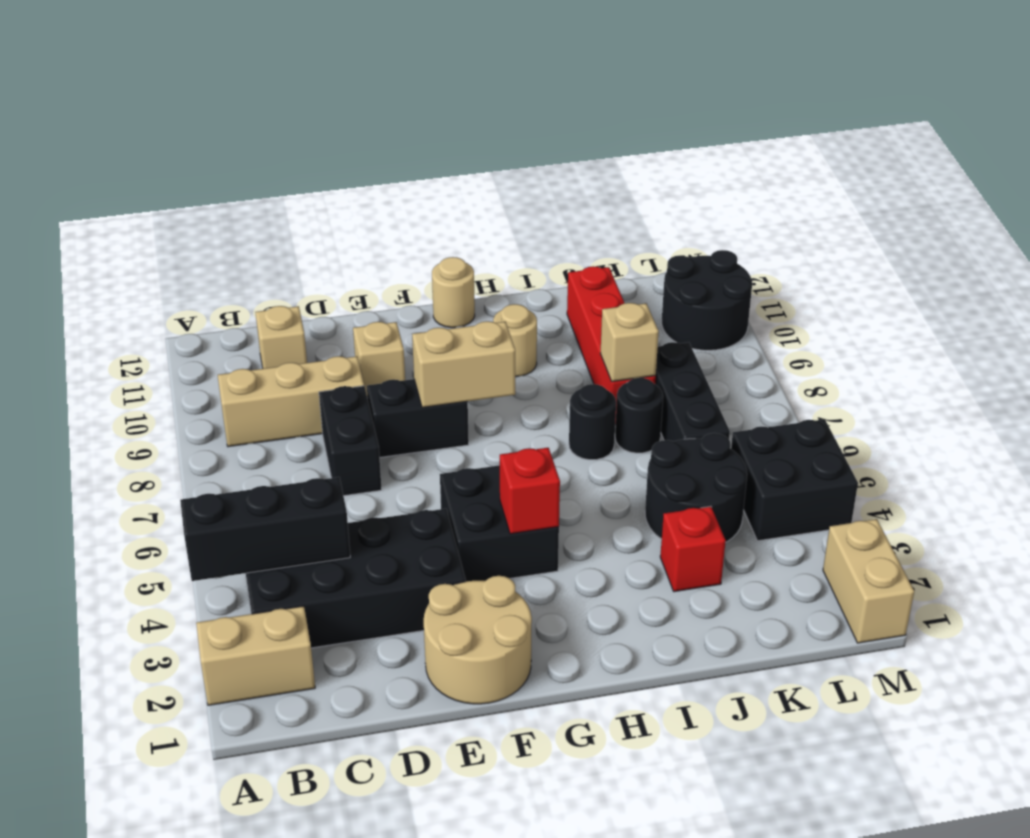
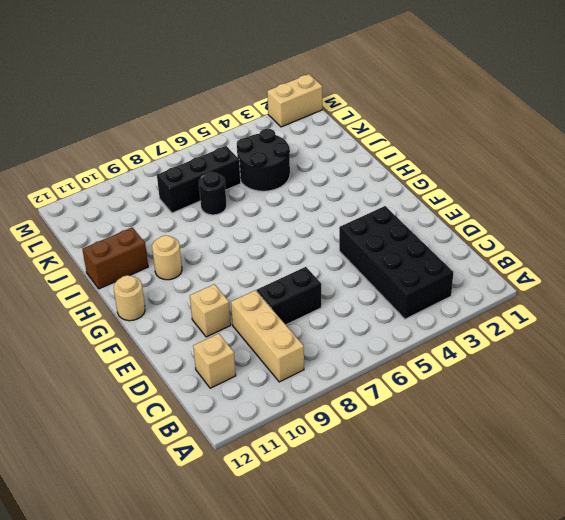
brown brick I11:I12 level 1 -> none
none -> tan brick A2:B2 level 1
none -> tan round brick E1:F2 level 1
none -> black brick E8:F8 level 1

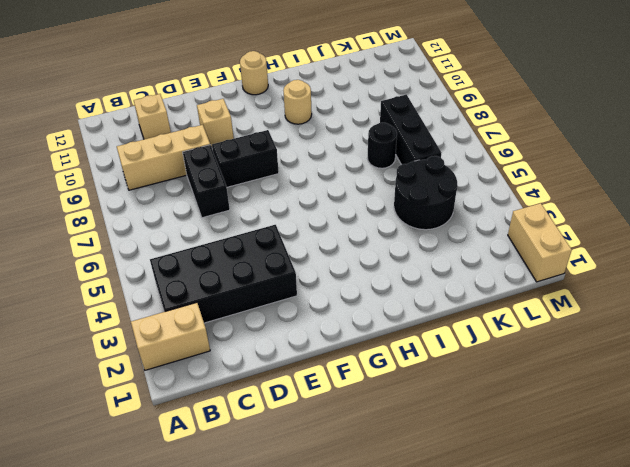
none -> tan round brick E1:F2 level 1
none -> black brick F4:G5 level 1
none -> black round brick I7 level 1

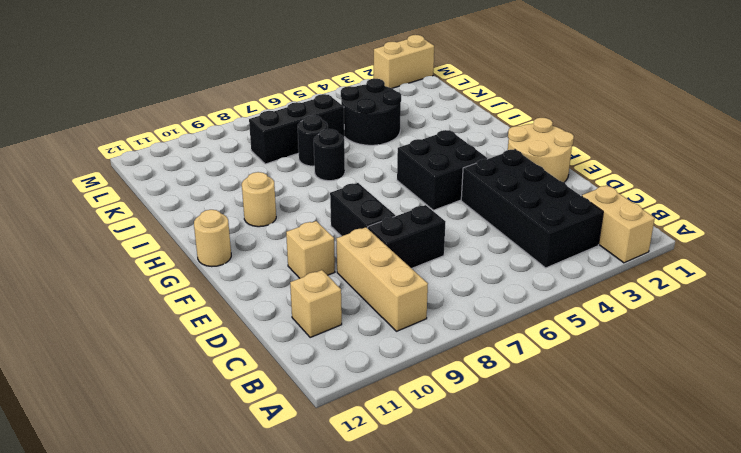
none -> red brick J3 level 1
none -> red brick J8:J11 level 1
none -> black brick L4:M5 level 1

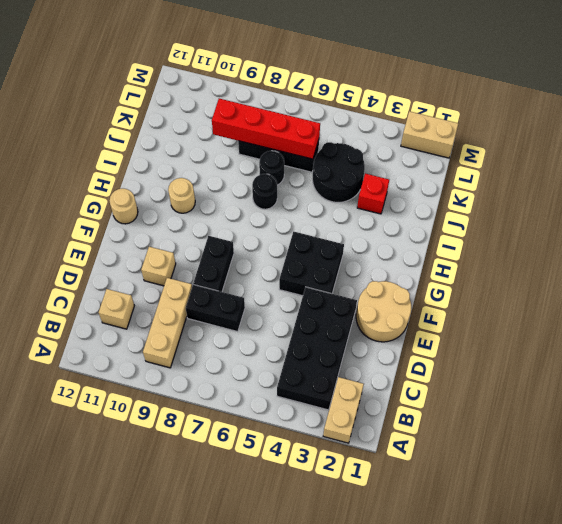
red brick K6:K9 level 2 -> red brick J8:J11 level 1
none -> black brick L4:M5 level 1
none -> black round brick L10:M11 level 1
none -> black brick A4:C4 level 2

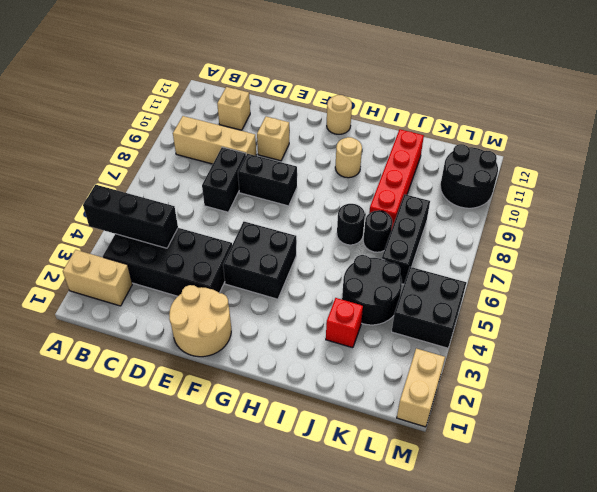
none -> tan brick F8:G8 level 2
none -> red brick G4 level 2
none -> tan brick J8 level 2

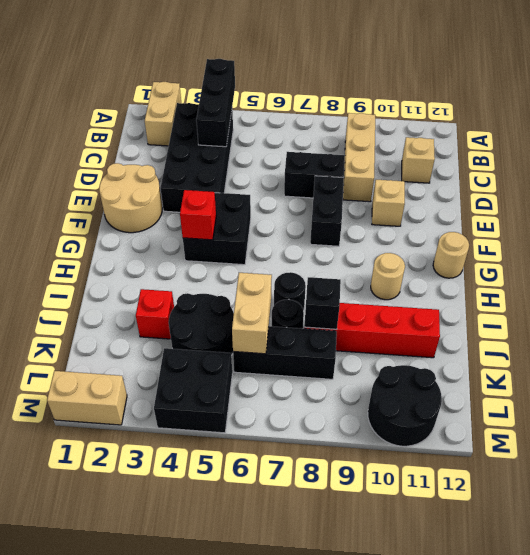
tan brick J6:K6 level 2 -> tan brick F8:G8 level 2
black brick J8 level 2 -> tan brick J8 level 2

